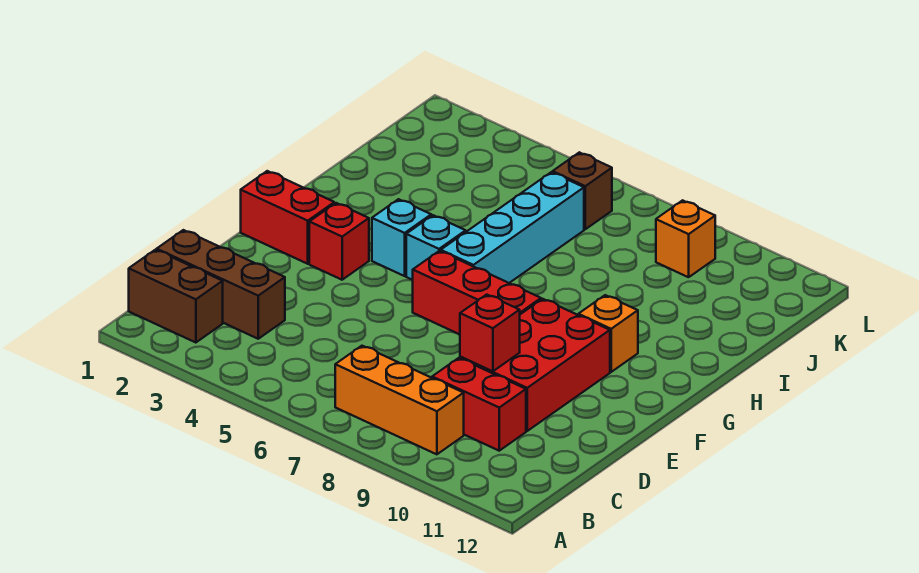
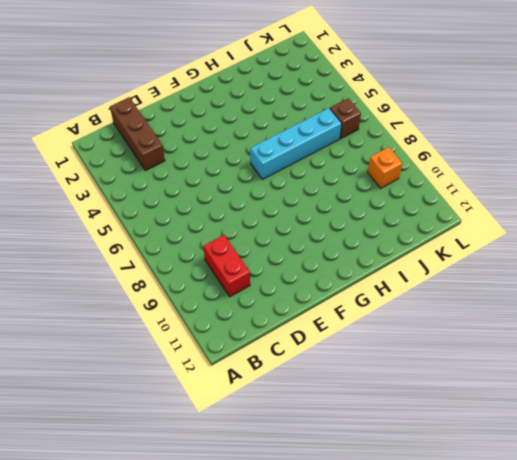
none -> brown brick B1:B2 level 1
none -> orange brick B7:B9 level 1
none -> red brick D9:F10 level 1

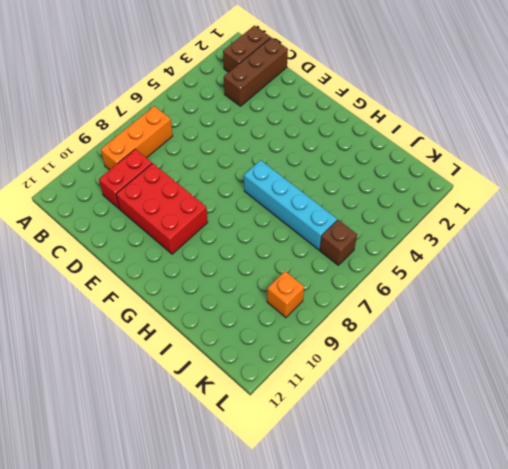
none -> red brick F1:F2 level 1
none -> red brick F3 level 1
none -> red brick F6:F8 level 1

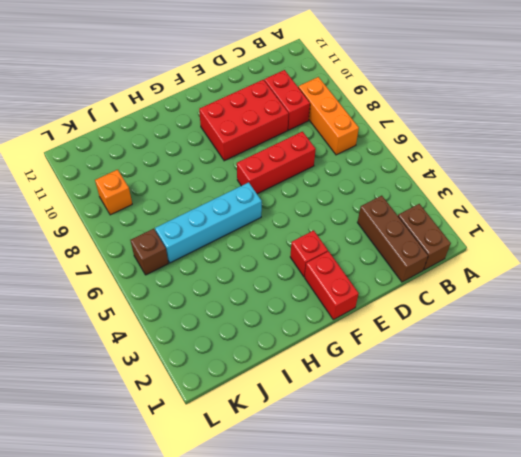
red brick D7:F7 level 1 -> red brick F6:F8 level 1
none -> cyan brick G4 level 1
none -> cyan brick G5 level 1
none -> orange brick G10 level 1

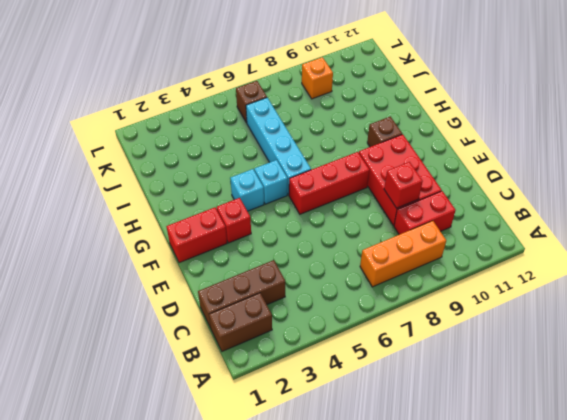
brown brick G10 level 1 -> orange brick G10 level 1

